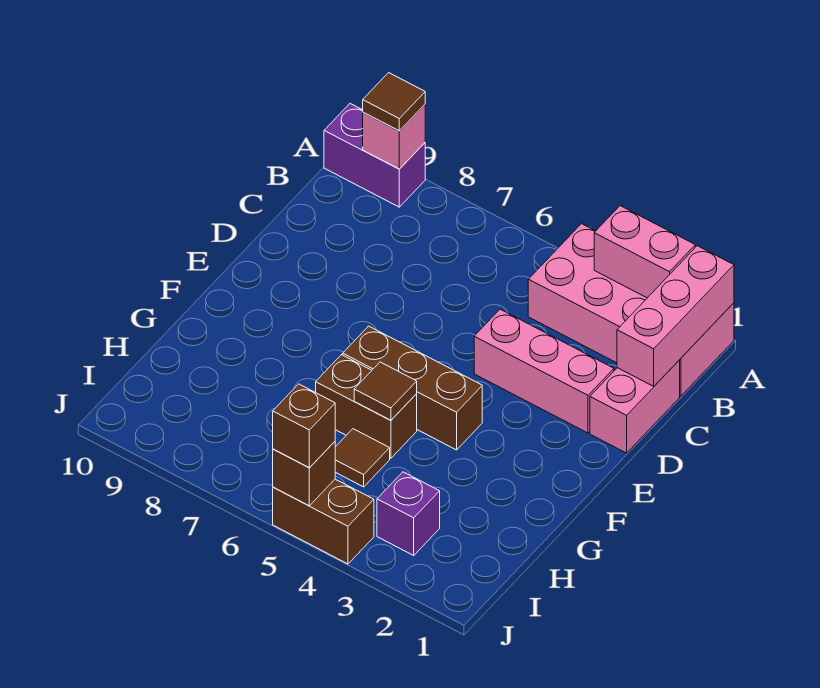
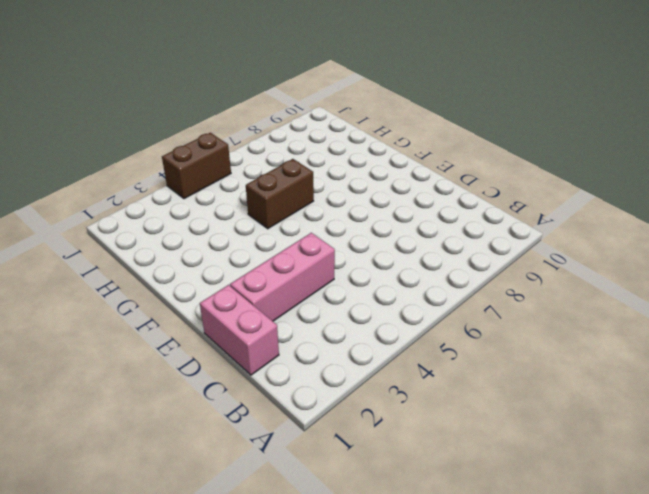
none -> pink brick A1:B4 level 1
none -> purple brick A9:A10 level 1
none -> brown brick F4:F6 level 1

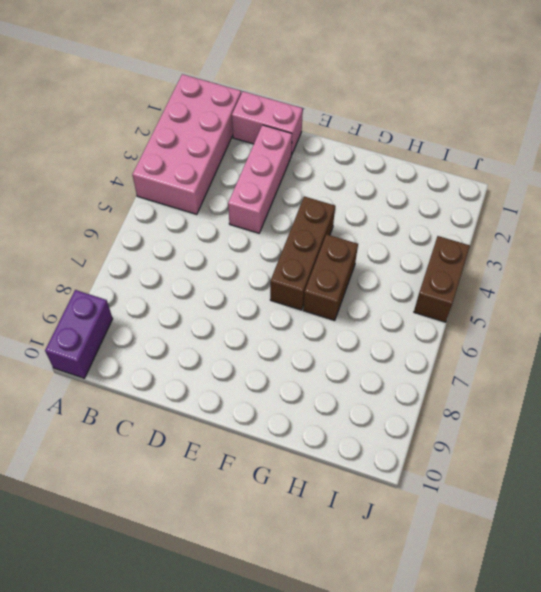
none -> brown tile H5 level 1
none -> purple brick I3 level 1
none -> pink brick A1:C1 level 2

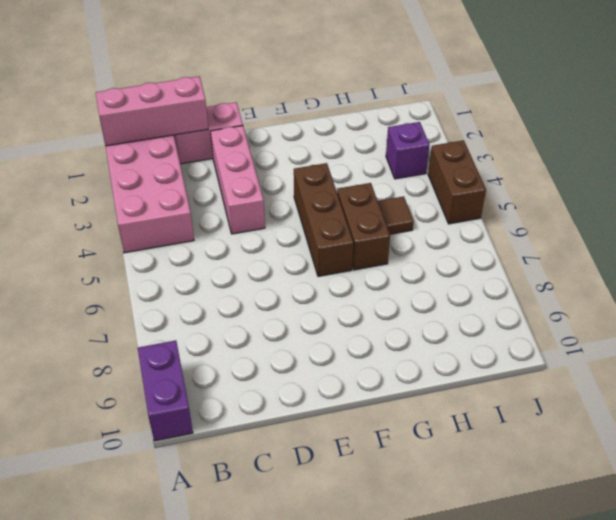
none -> pink brick A2:A3 level 2
none -> pink brick A9 level 2
none -> brown tile G5 level 2

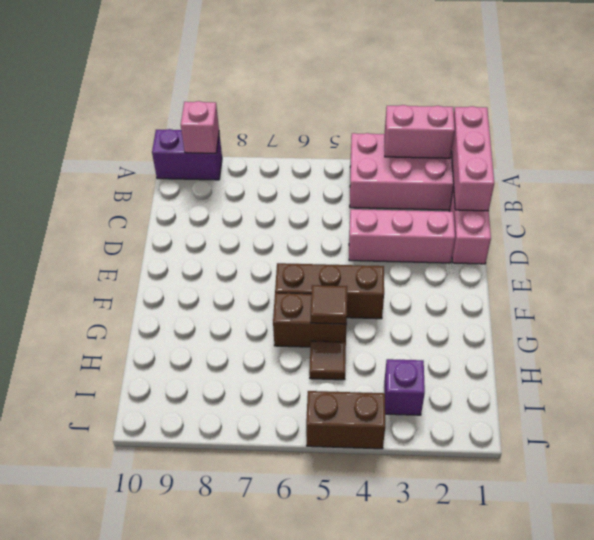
none -> brown brick J5 level 2
none -> brown tile A9 level 3
none -> brown brick J5 level 3

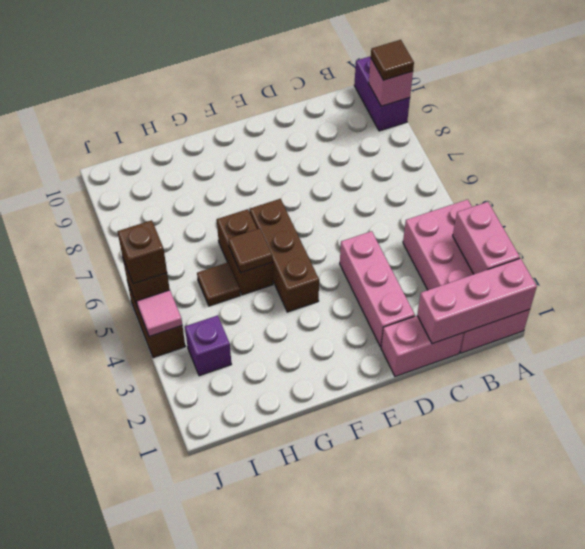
pink tile J4 level 2 -> none

